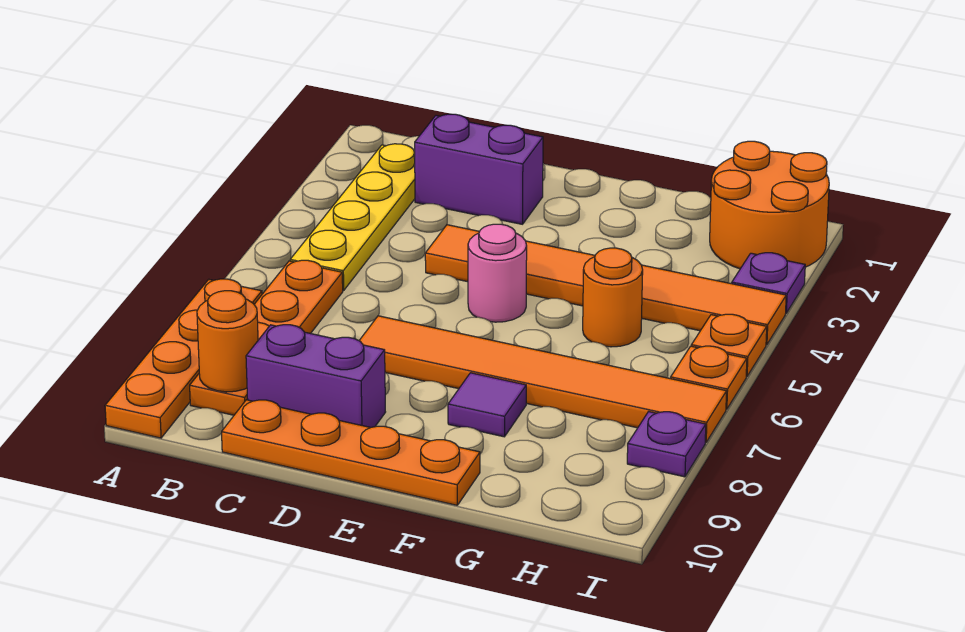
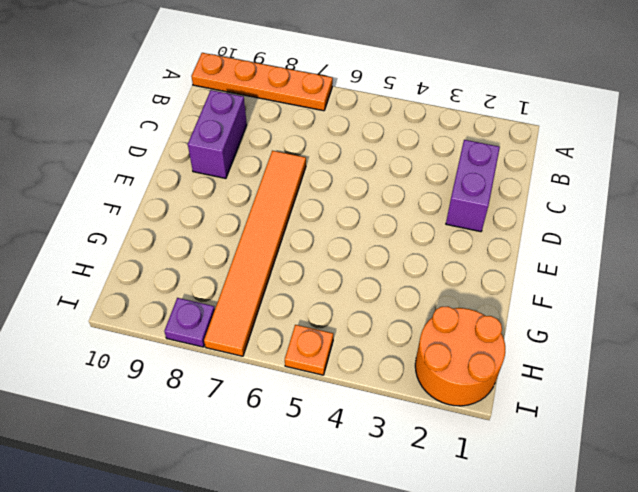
none -> yellow plate B2:B5 level 1
none -> orange plate B6:B9 level 1
none -> orange plate C10:F10 level 1

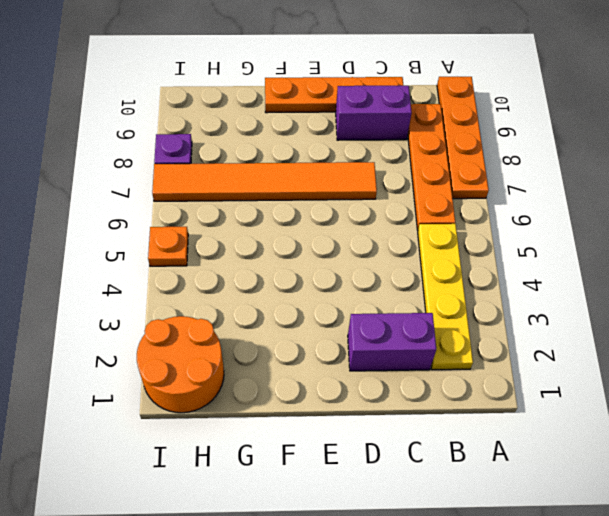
none -> orange tile D4:I4 level 1
none -> pink round brick E5 level 1
none -> purple tile F8 level 1

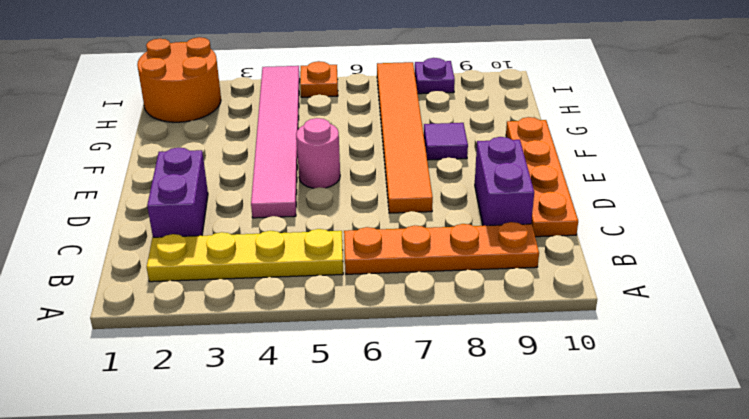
pink tile D4:I4 level 1 -> orange tile D4:I4 level 1
none -> orange plate A7:A10 level 1
none -> orange round brick G5 level 1
none -> purple plate I3 level 1

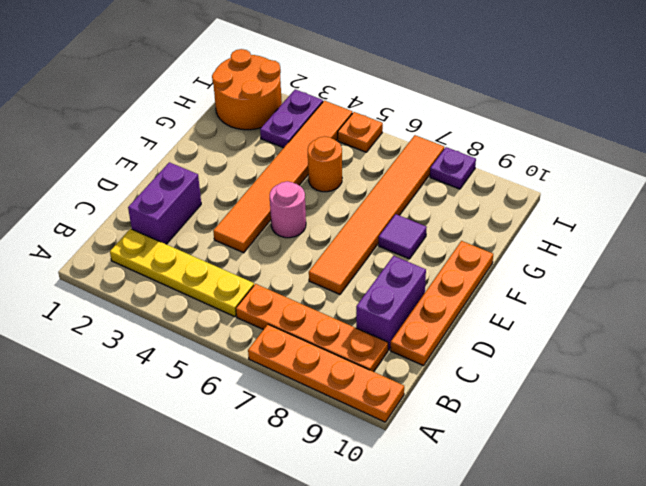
purple plate H3:I3 level 1 -> purple plate I3 level 1
none -> orange plate I6 level 1
none -> orange round brick B9 level 2

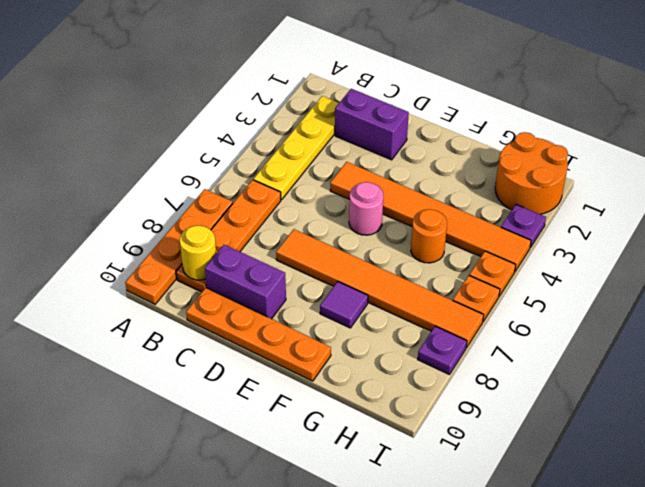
yellow round brick B9 level 2 -> orange round brick B9 level 2

